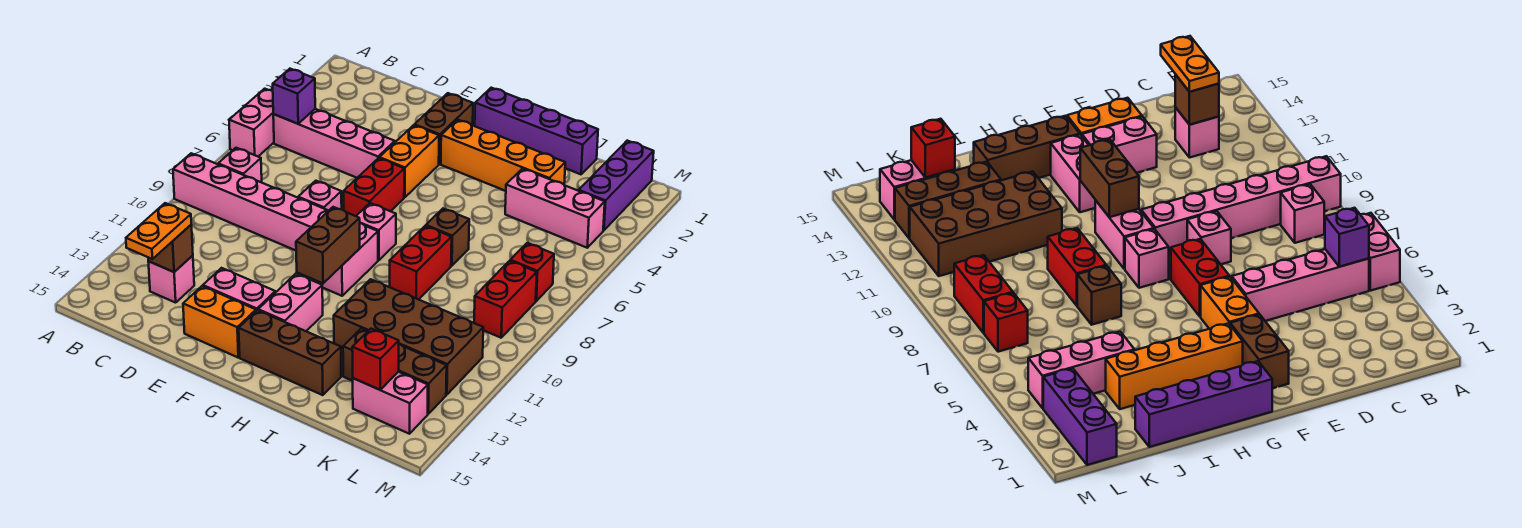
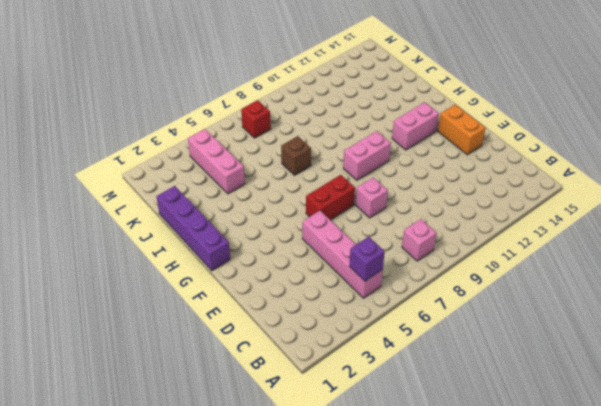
none -> pink brick A5:A6 level 1
none -> pink brick A9:F9 level 1
none -> pink brick C13 level 1
none -> pink brick E13:F13 level 1

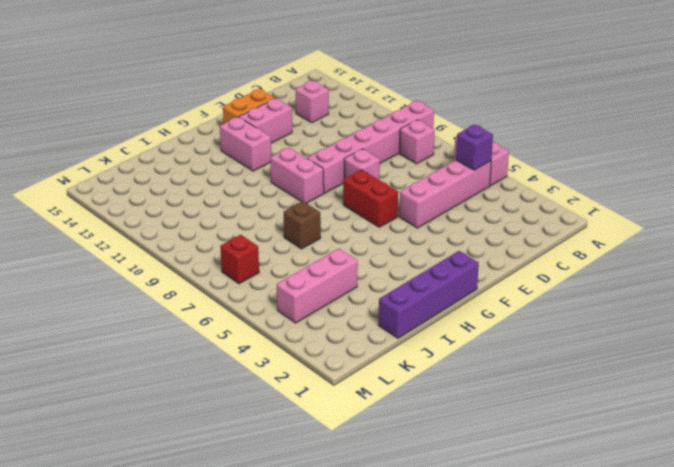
none -> brown brick F2:F3 level 1
none -> orange brick F4:F5 level 1
none -> orange brick G3:J3 level 1
none -> pink brick G8 level 1

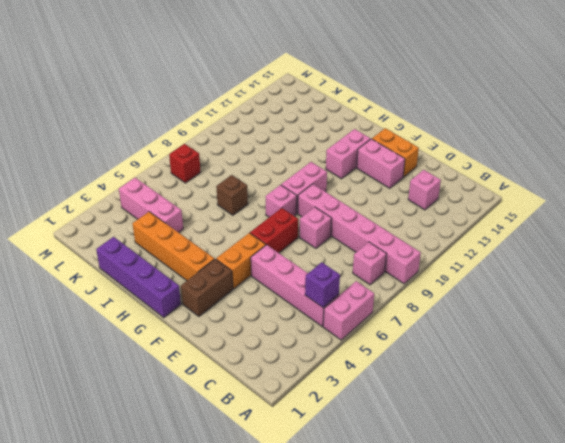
none -> brown brick G14:I14 level 1
none -> red brick I8:I9 level 1
none -> brown brick I11:L12 level 1
none -> brown brick J13:L13 level 1

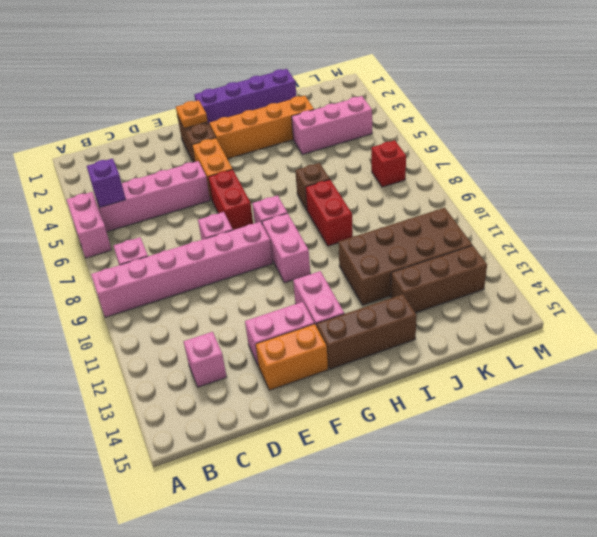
orange plate F2 level 2 -> none
none -> pink brick K14:L14 level 1
none -> purple brick L1:L3 level 1
none -> red brick L8:L9 level 1
none -> brown brick C13 level 2

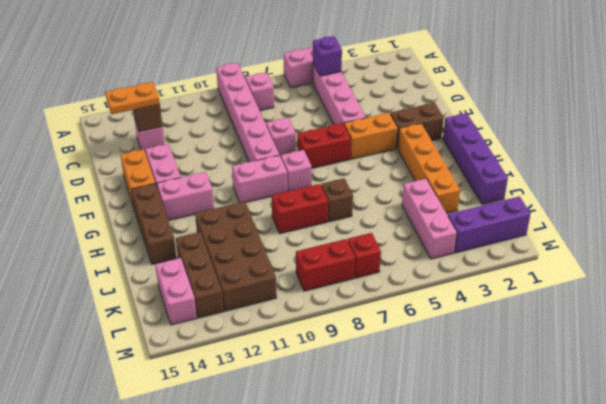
none -> brown brick G10:G11 level 2
none -> red brick K14 level 2

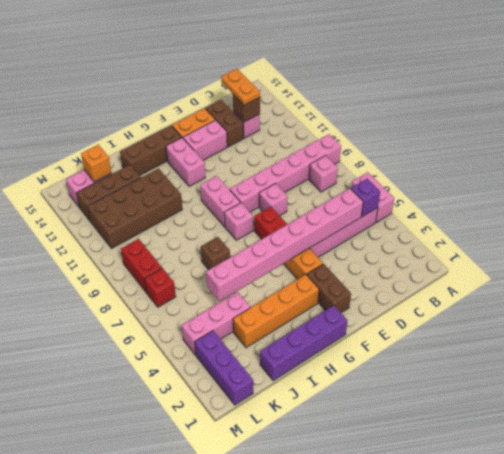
pink brick C5:J5 level 2 -> none
brown brick D13:D14 level 1 -> brown brick G10:G11 level 2
orange brick K14 level 2 -> red brick K14 level 2
none -> red brick I8:I9 level 1

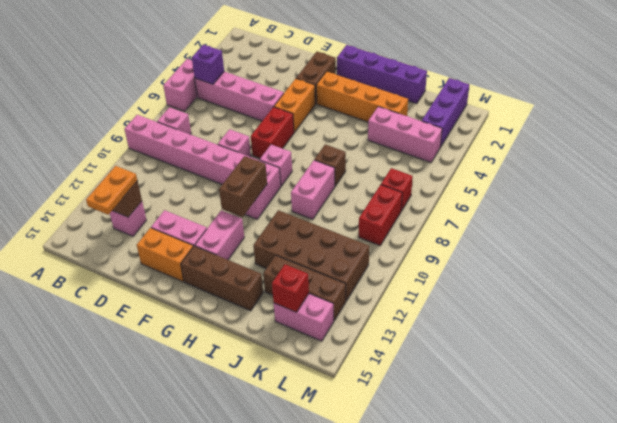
pink brick I8:I9 level 1 -> red brick I8:I9 level 1

